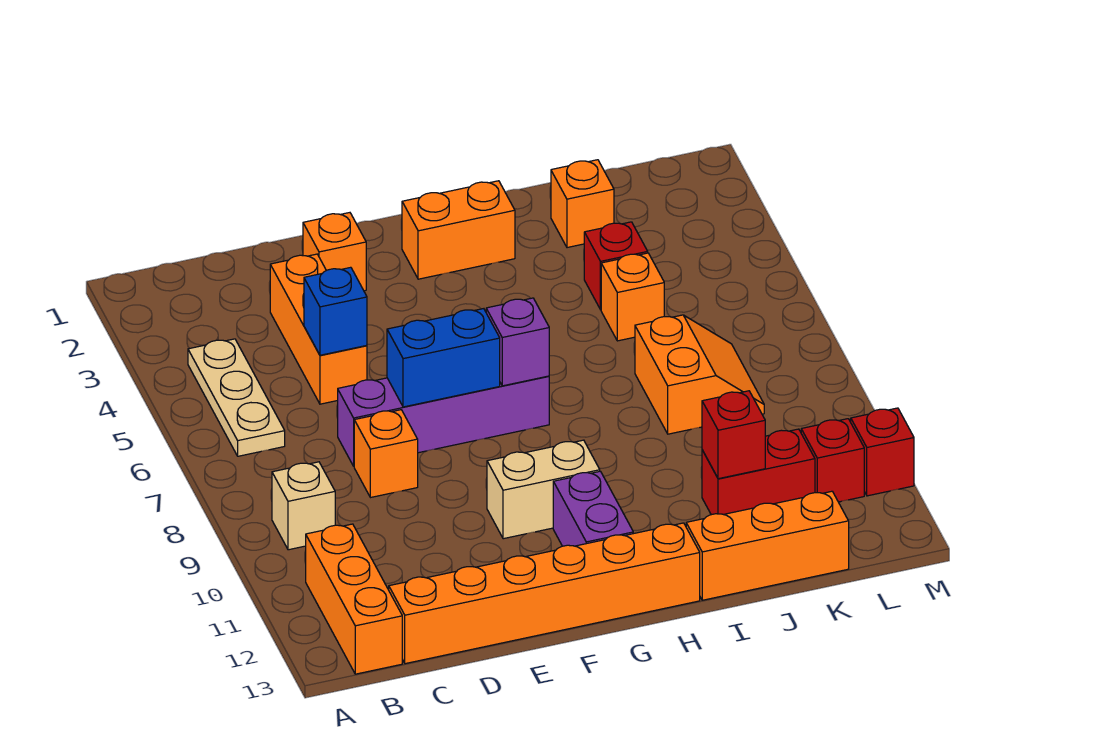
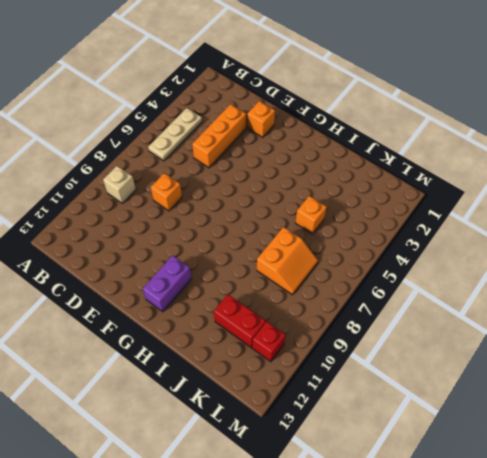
none -> orange brick B11:B13 level 1
none -> orange brick C13:H13 level 1
none -> purple brick D7:G7 level 1

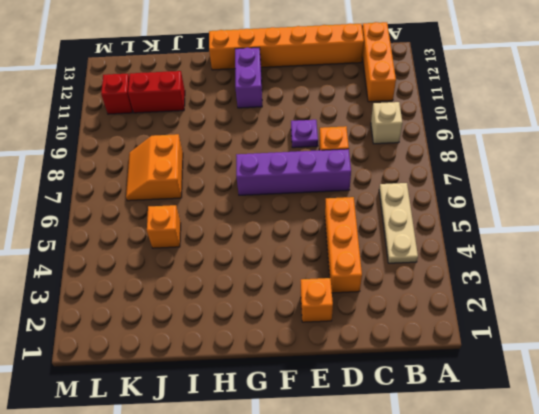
purple plate E9 level 1 -> none
none -> tan brick F10:G10 level 1
none -> orange brick G2:H2 level 1
none -> orange brick I13:K13 level 1

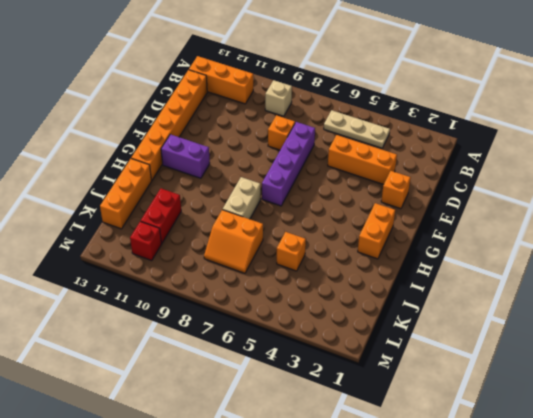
tan brick H8:I8 level 1 -> tan brick F10:G10 level 1
none -> orange brick J2 level 1
none -> red brick J4 level 1
none -> red brick M11 level 1

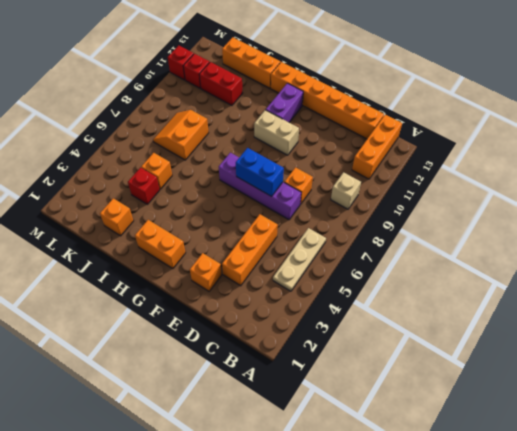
none -> blue brick D5 level 2
none -> purple brick G7 level 2
none -> red brick J11 level 2

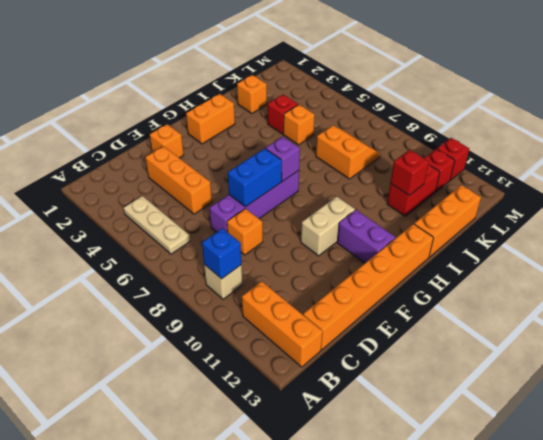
blue brick B9 level 2 -> blue brick D5 level 2

